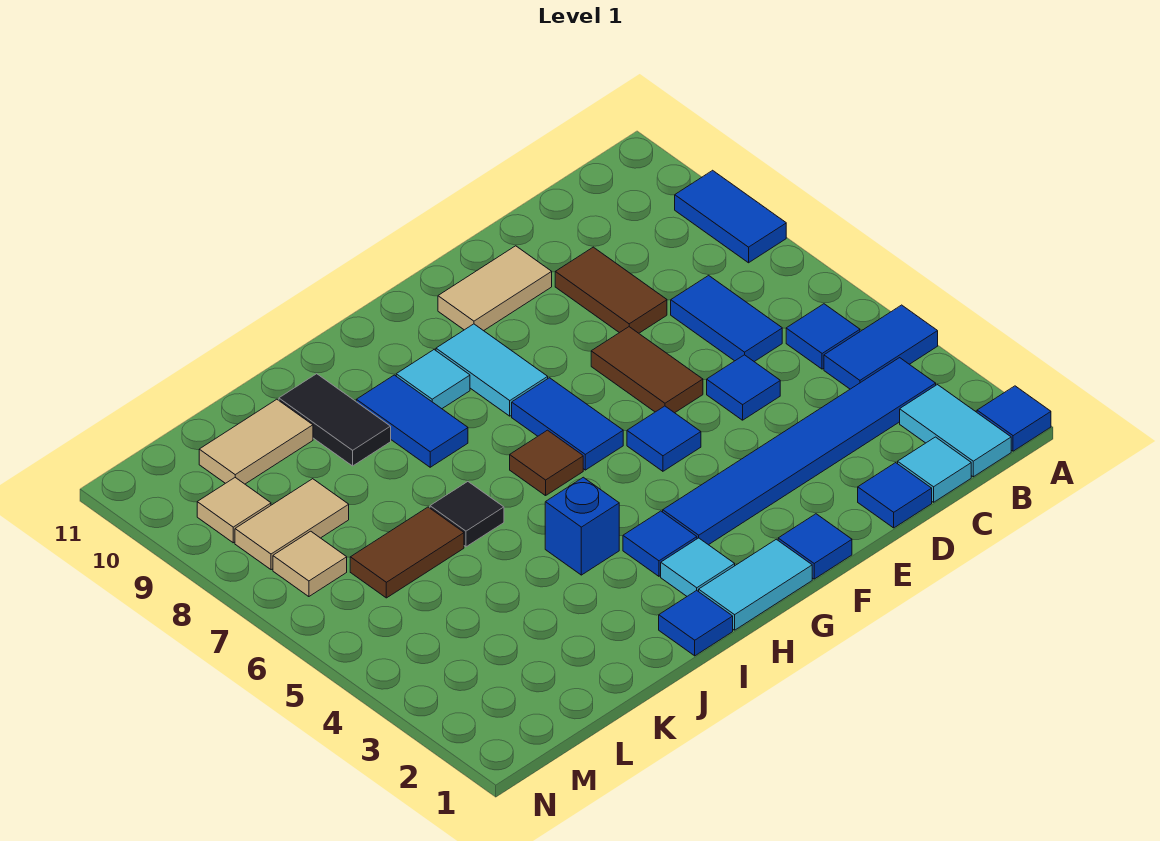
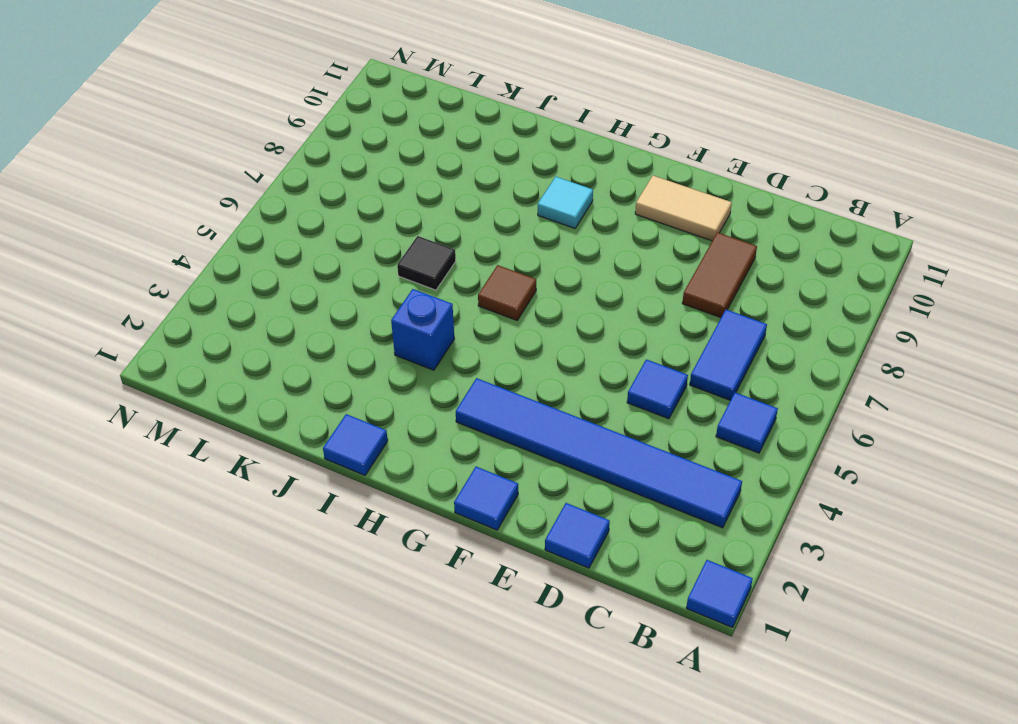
none -> blue tile A4:B4 level 1
none -> blue tile A8:A9 level 1
none -> cyan tile B1:B2 level 1
none -> cyan tile C1 level 1

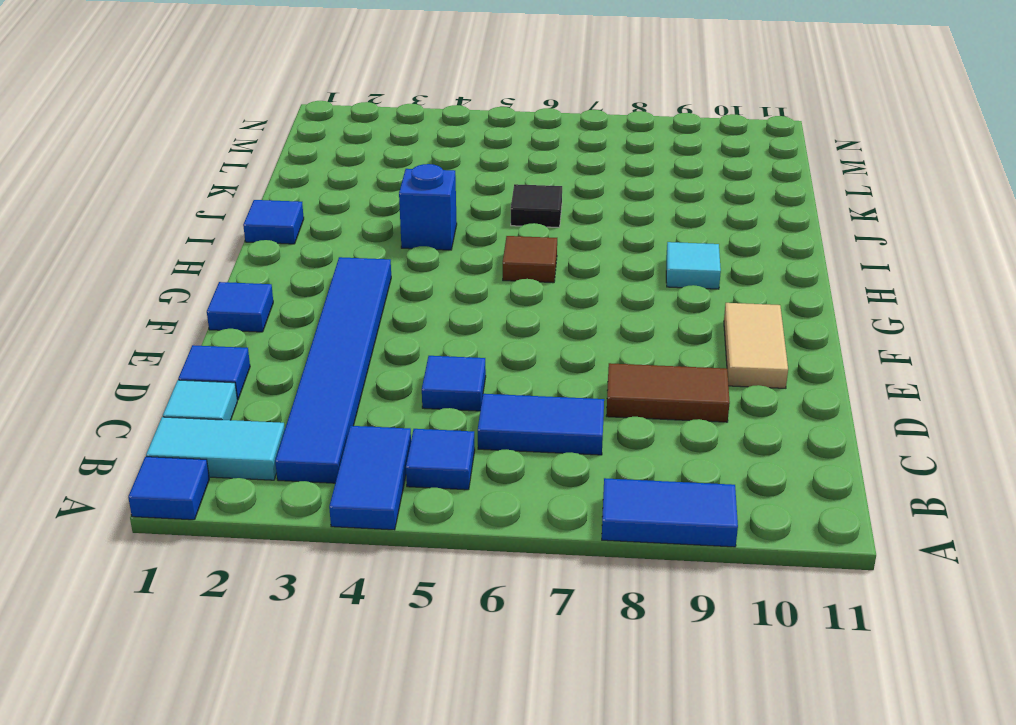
none -> brown tile E6:E7 level 1
none -> blue tile F5 level 1
none -> cyan tile G1:H1 level 1
none -> blue tile G6:G7 level 1

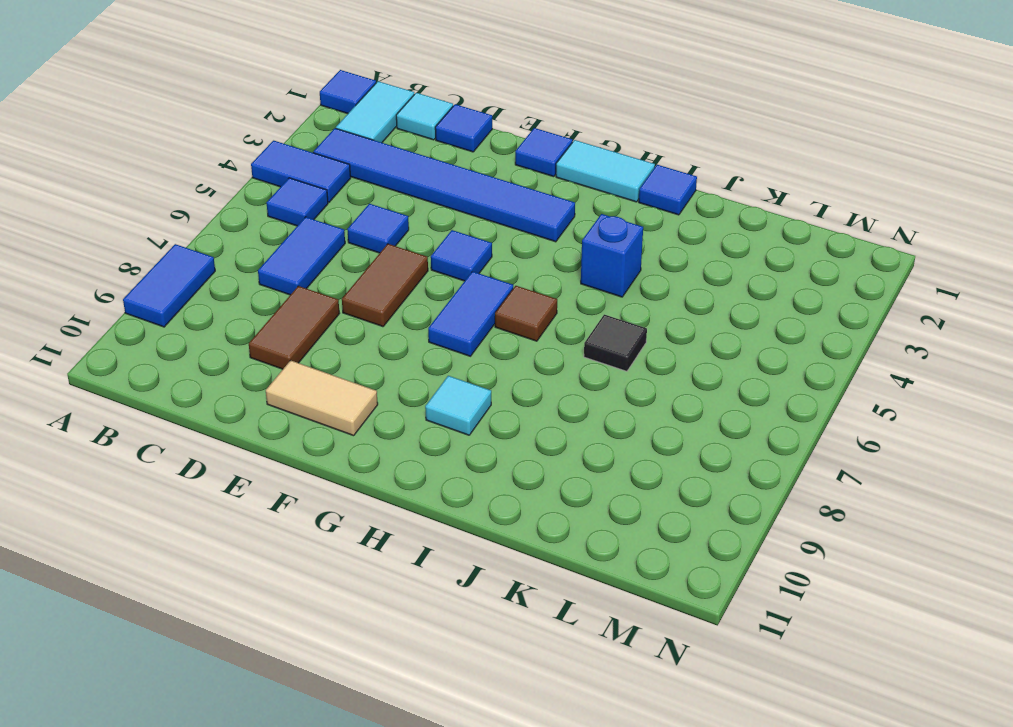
none -> cyan tile G8:G9 level 1
none -> cyan tile H2 level 1
none -> blue tile H3 level 1
none -> blue tile I8:I9 level 1

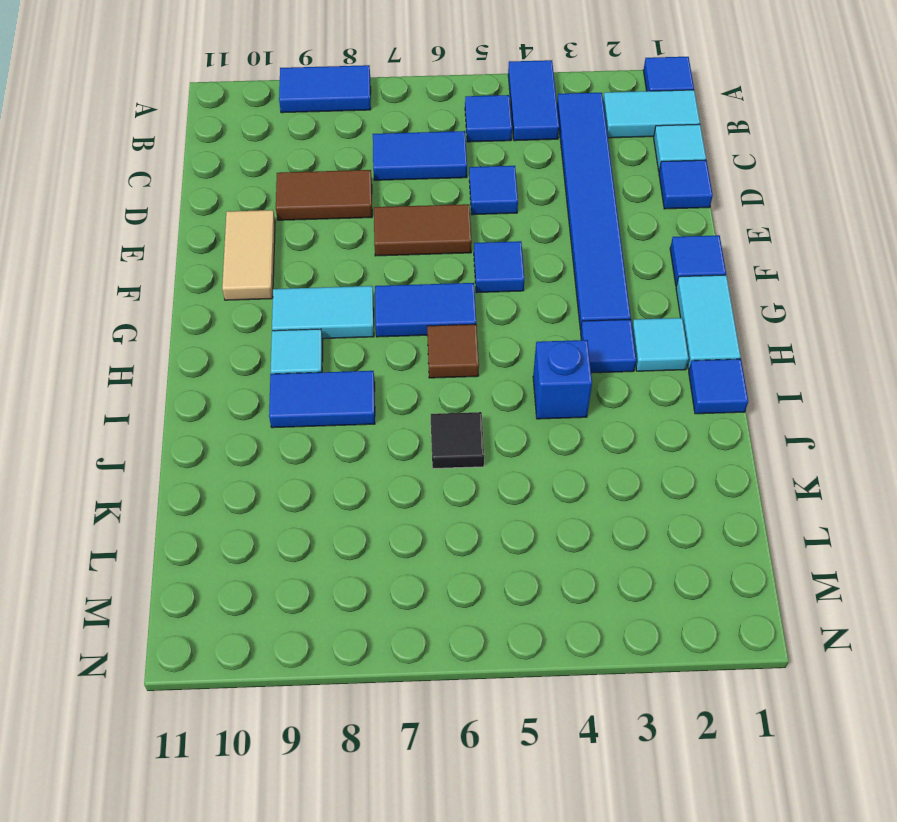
none -> black tile J9:J10 level 1
none -> brown tile K6:L6 level 1
none -> tan tile K10:L10 level 1
none -> tan tile L8:M8 level 1

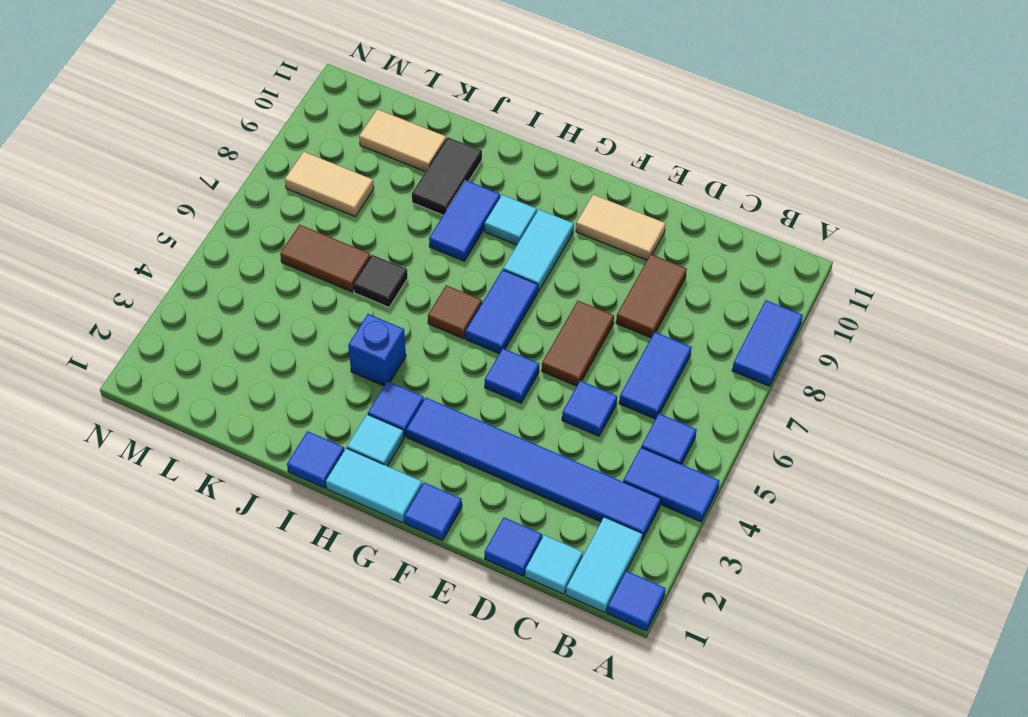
none -> tan tile M7 level 1
none -> tan tile M9 level 1

